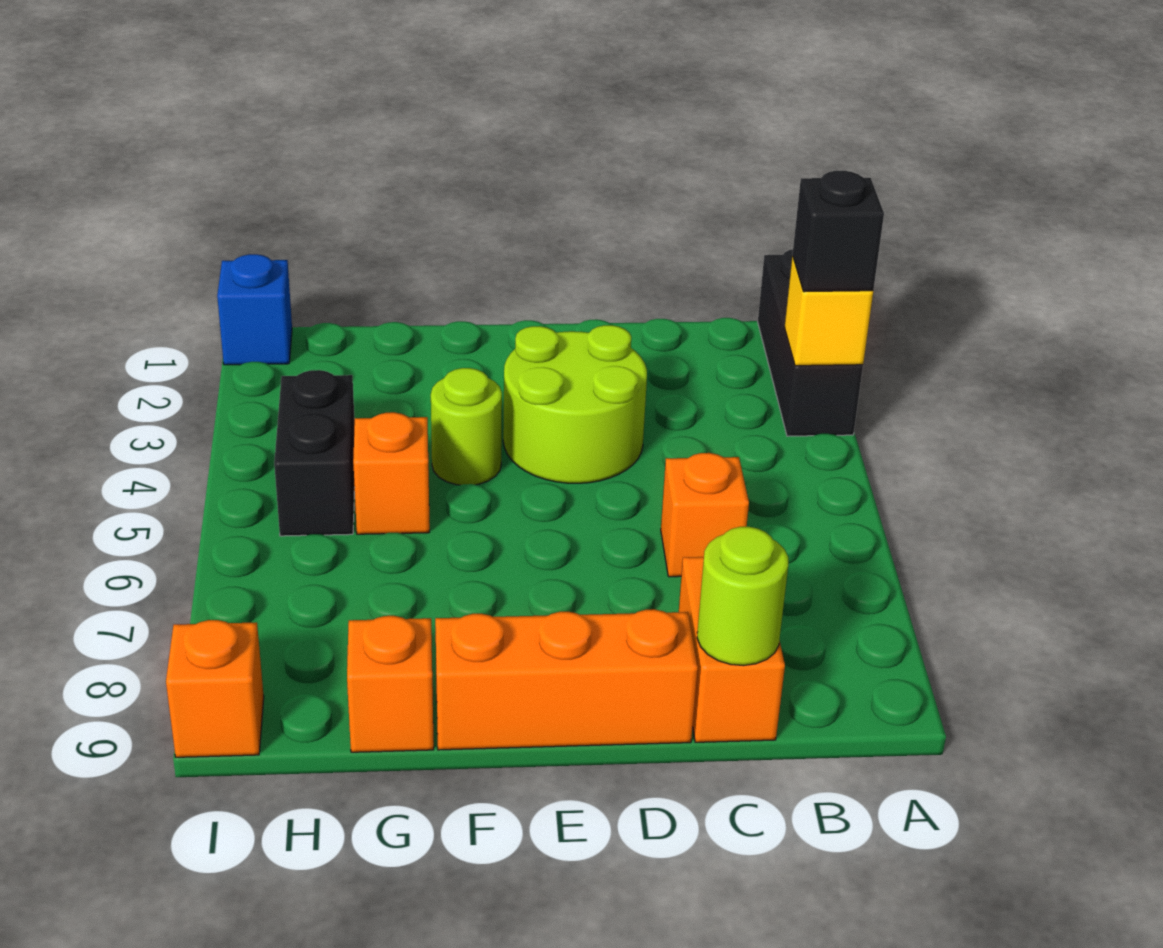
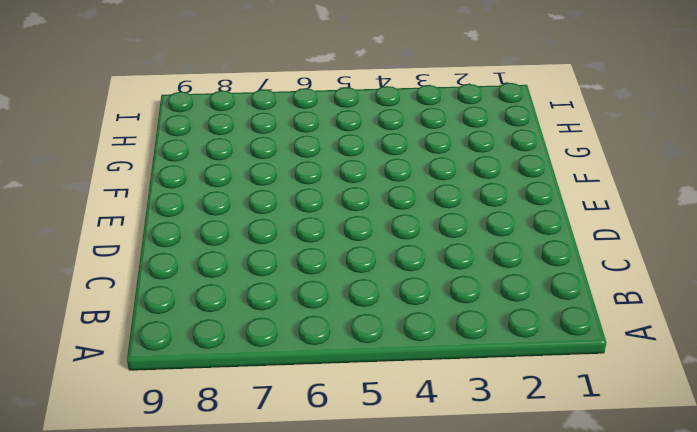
none -> black brick A1:A3 level 1
none -> orange brick C6 level 1
none -> orange brick C8:C9 level 1

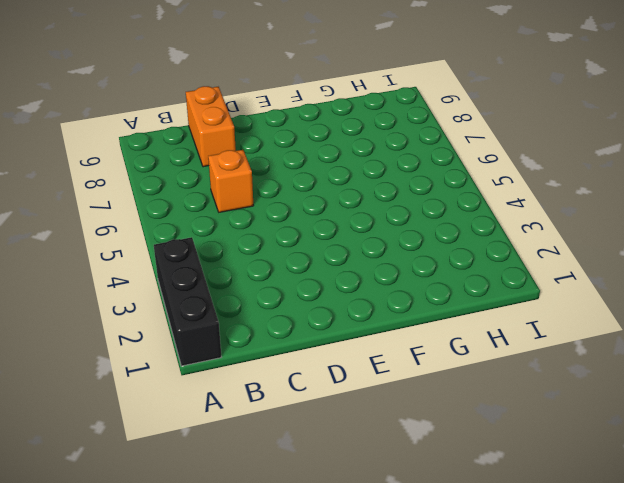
none -> lime round brick D3:E4 level 1
none -> orange brick D9:F9 level 1
none -> lime round brick F4 level 1

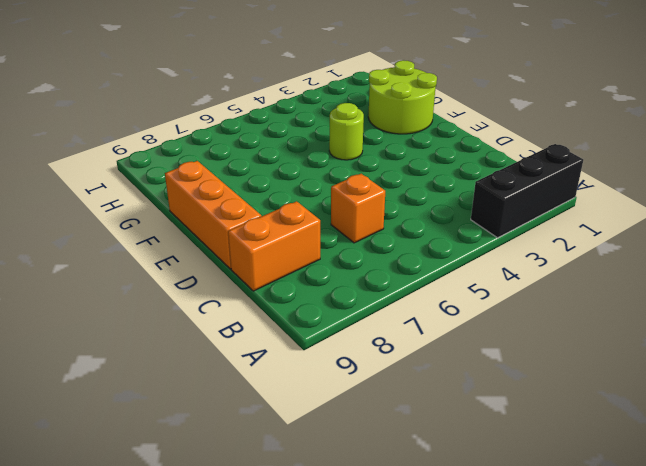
lime round brick F1:G2 level 1 -> lime round brick D3:E4 level 1
none -> orange brick G5 level 1
none -> orange brick G9 level 1
none -> black brick H4:H5 level 1

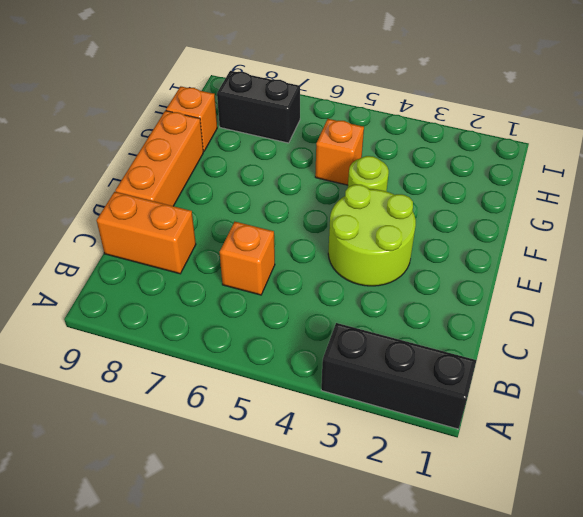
black brick H7:H8 level 1 -> black brick H4:H5 level 1
none -> blue brick I1 level 1
none -> orange brick I9 level 1
none -> yellow brick A3 level 2

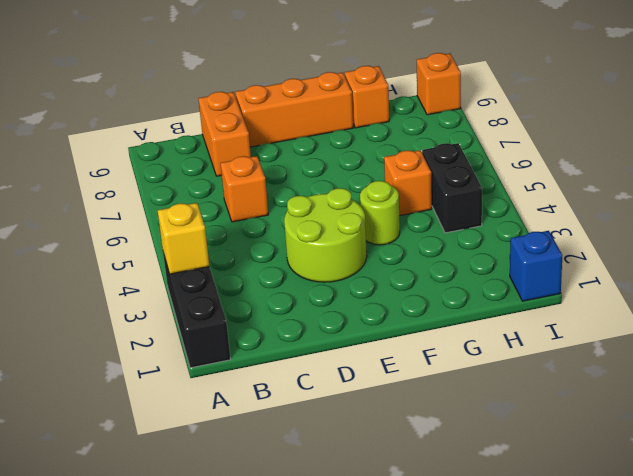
none -> lime round brick C9 level 2
none -> black brick A3 level 3

